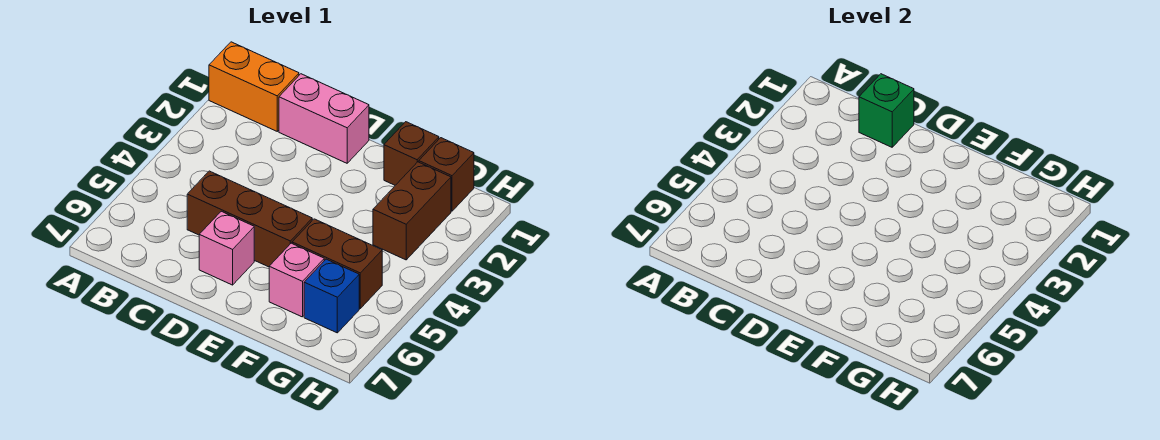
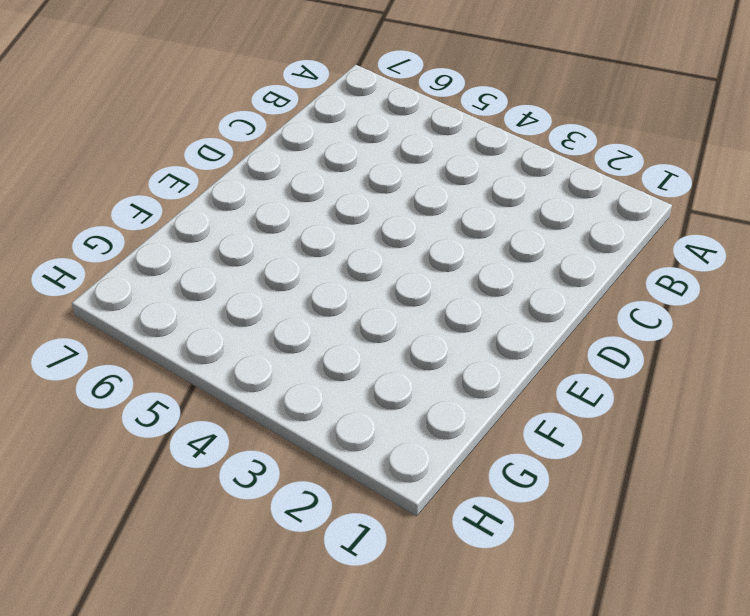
none -> orange brick A1:B1 level 1
none -> pink brick C1:D1 level 1

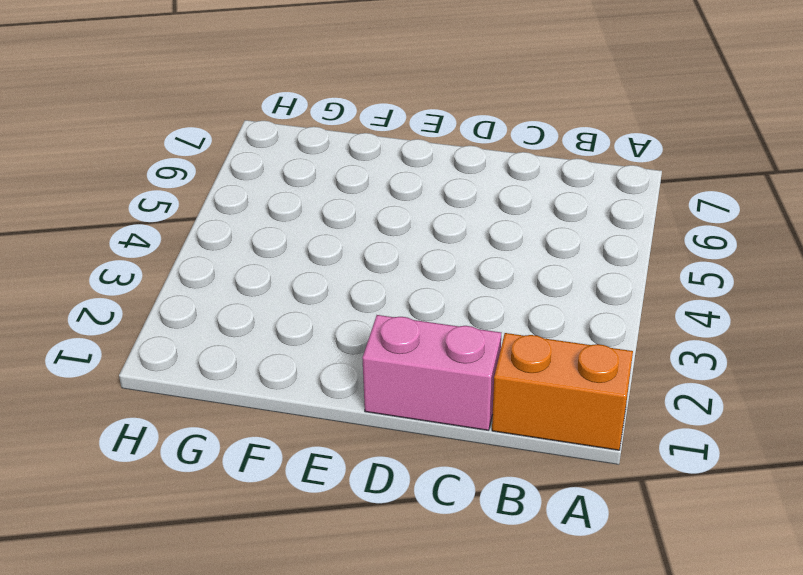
none -> brown brick C5:E5 level 1
none -> pink brick D6 level 1

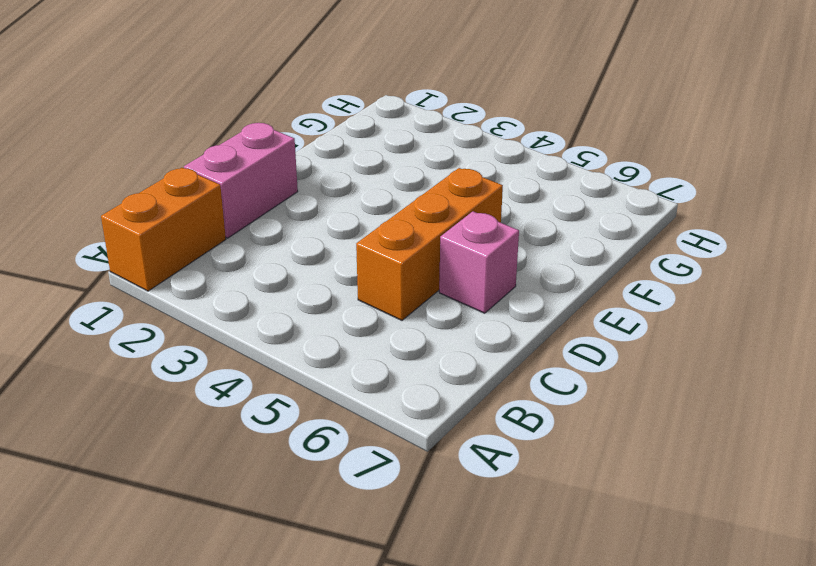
orange brick C5:E5 level 1 -> brown brick C5:E5 level 1
none -> brown brick F1 level 1
none -> brown brick F5:G5 level 1

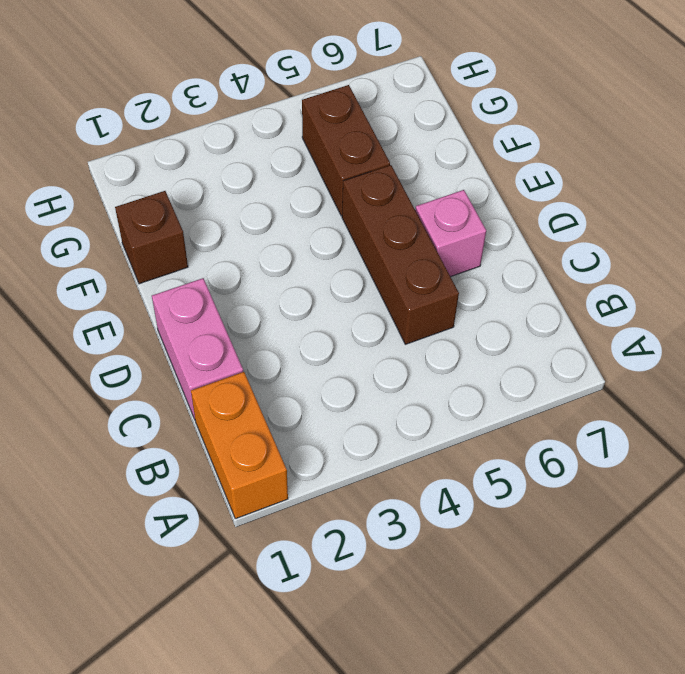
none -> pink brick F6 level 1
none -> brown brick G1 level 1

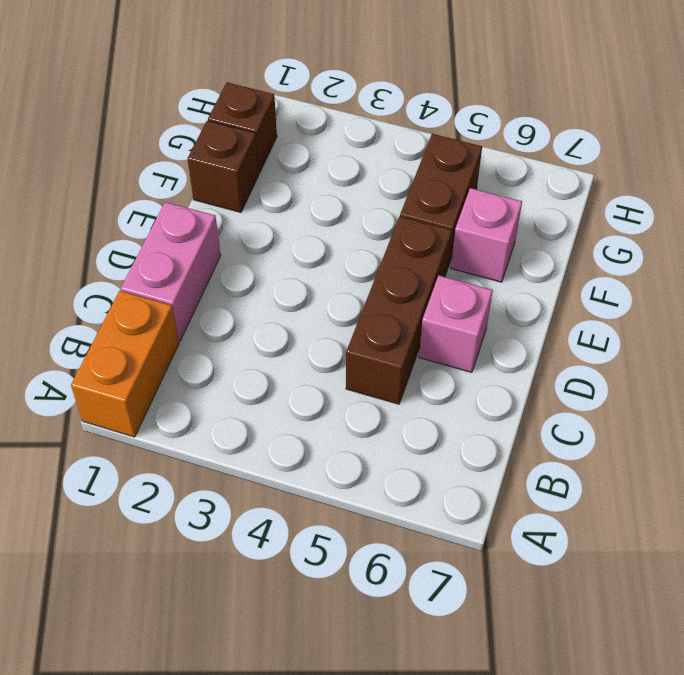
none -> brown brick G2:G3 level 1
none -> blue brick G6 level 1

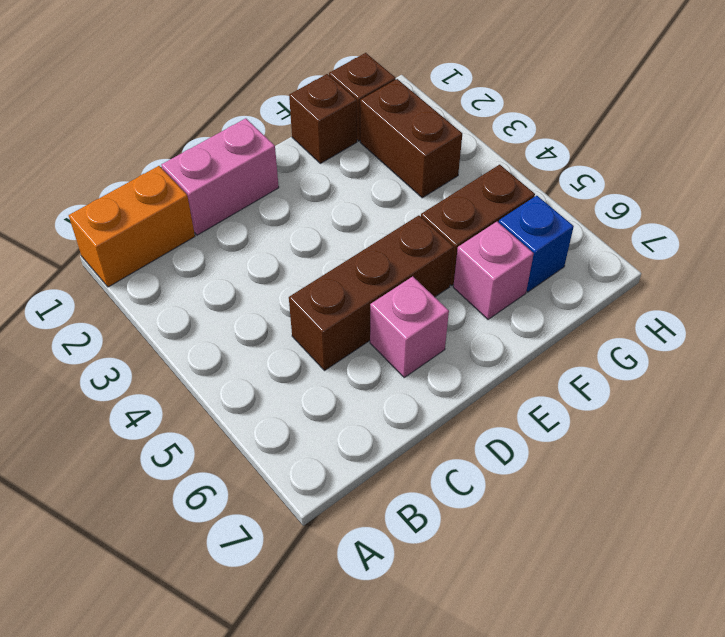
none -> green brick C1 level 2

